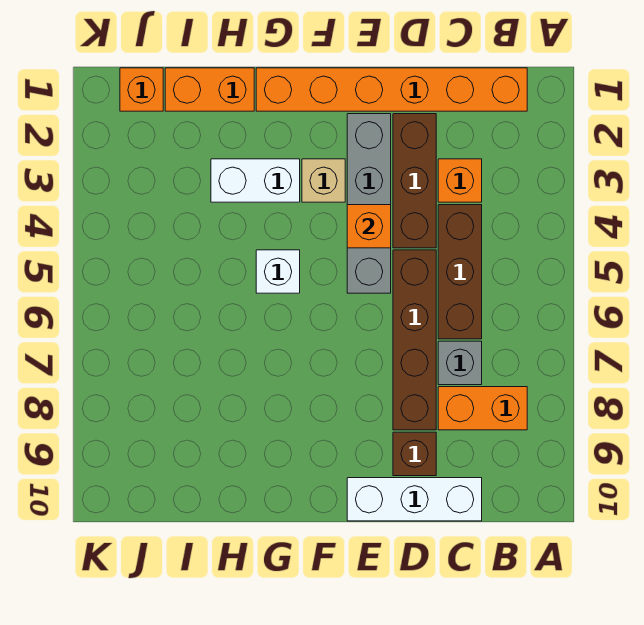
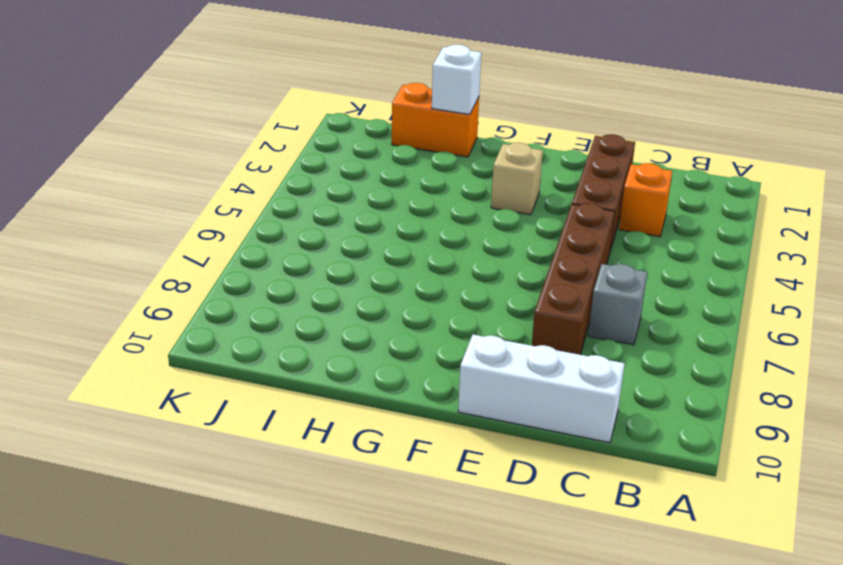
white brick H1 level 2 -> white brick G5 level 1
none -> orange brick B1:G1 level 1
none -> orange brick B8:C8 level 1
none -> brown brick C4:C6 level 1

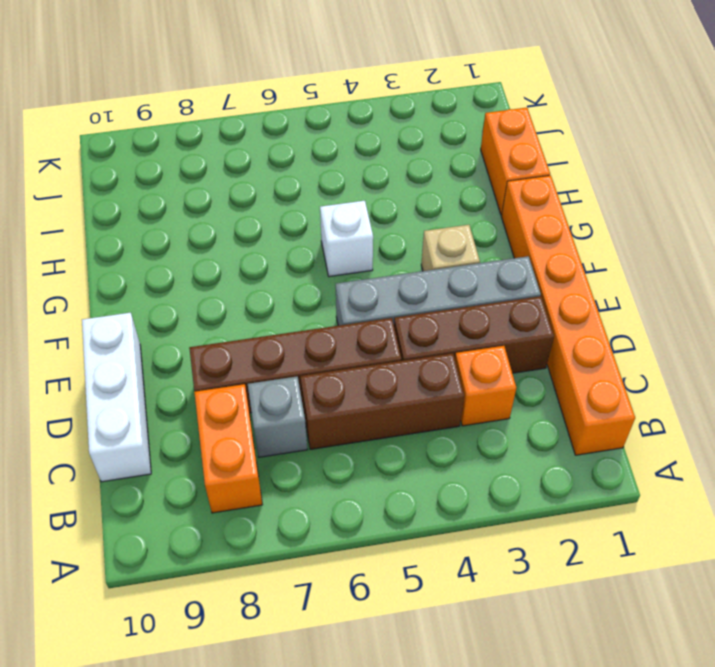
none -> brown brick D9 level 1
none -> white brick G3:H3 level 1
none -> orange brick J1 level 1

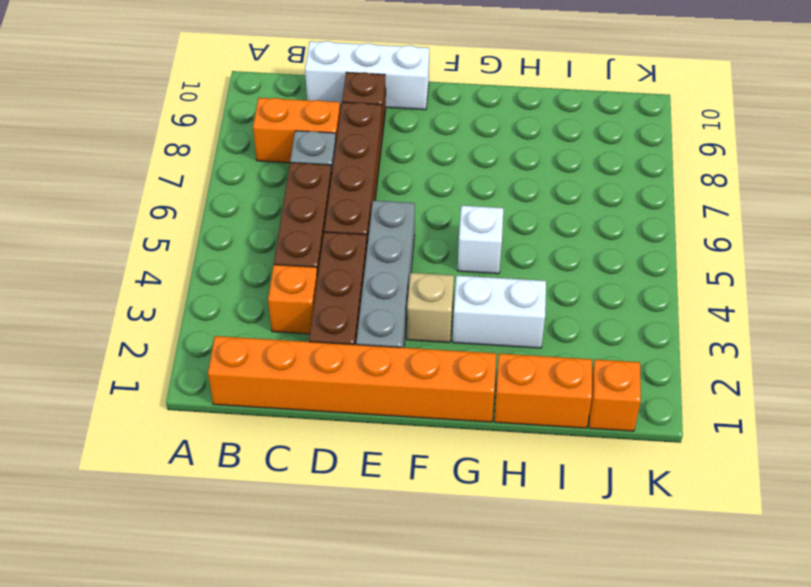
none -> orange brick E4 level 2

